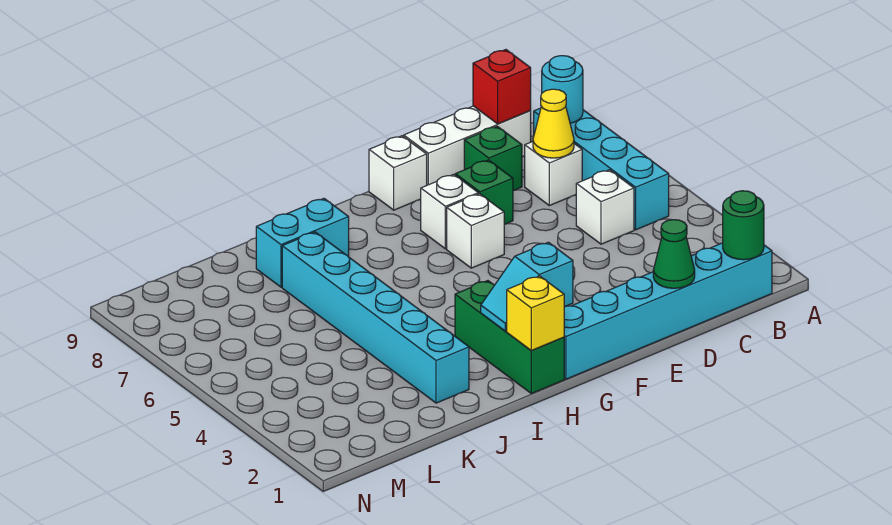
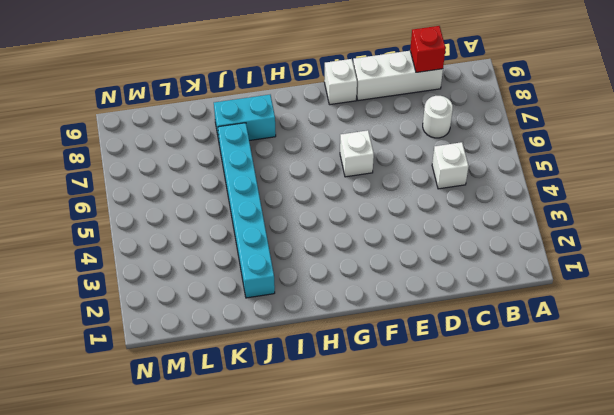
white round brick C7 level 1 -> white brick C7 level 1
none -> cyan brick B1:G1 level 1
none -> cyan brick B5:B8 level 1
none -> green brick D8 level 1

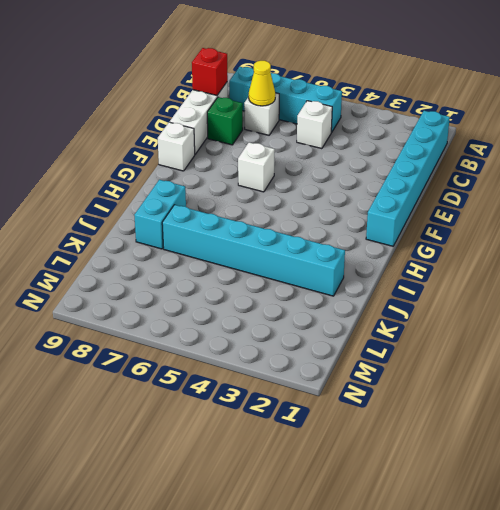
none -> green brick E7 level 1
none -> white brick F7 level 1
none -> green brick H1:H3 level 1

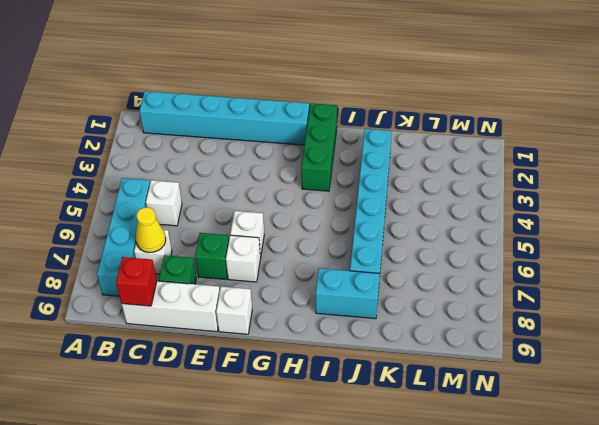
none -> green round brick B1 level 2
none -> cyan round brick B8 level 2
none -> green cone D1 level 2

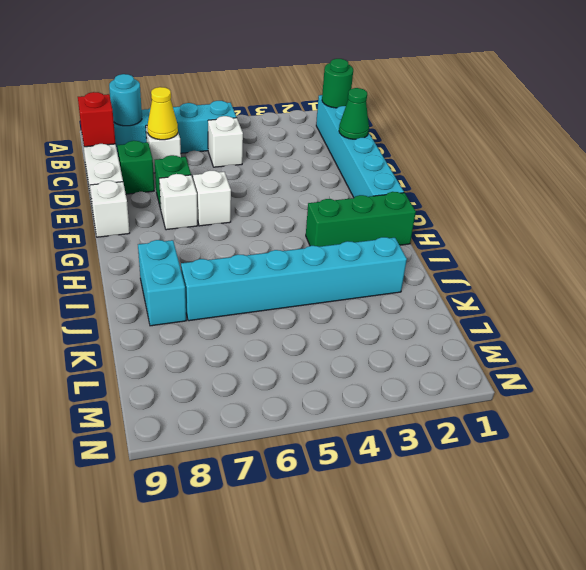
none -> cyan slope G2:H2 level 2 top G
none -> yellow brick H1 level 2

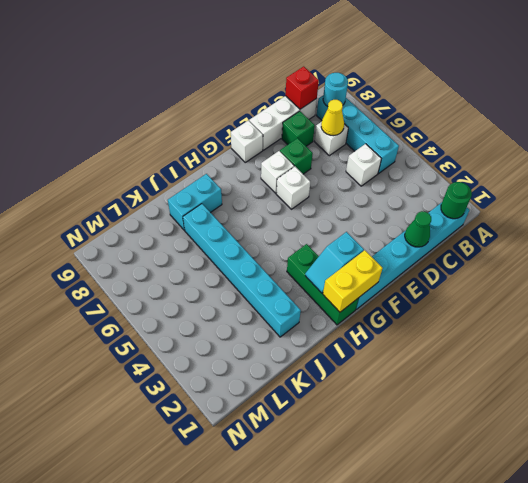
yellow brick G1:H1 level 2 -> yellow brick H1 level 2

